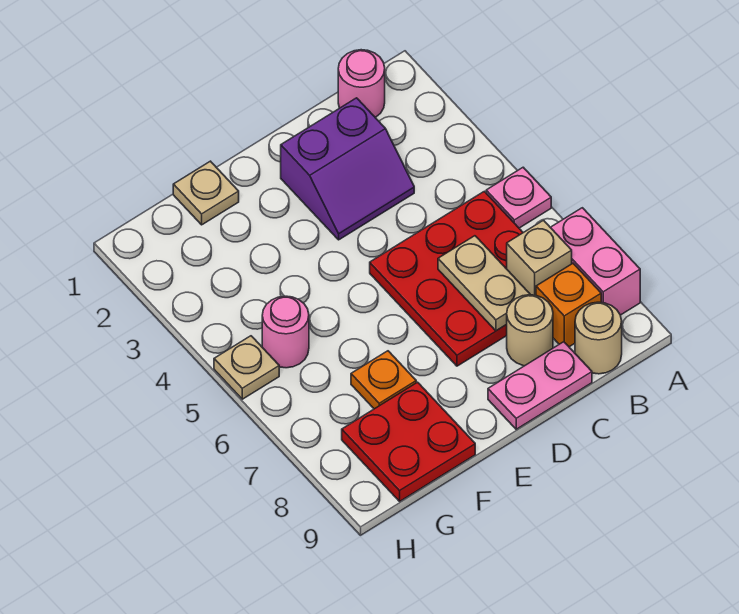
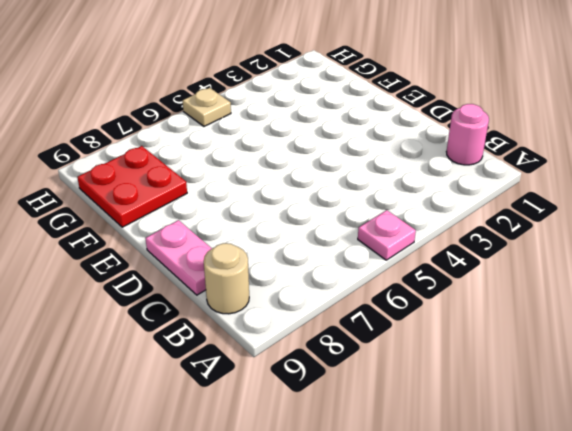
none -> pink brick A7:A8 level 1
none -> red plate B5:D7 level 1
none -> orange brick B8 level 1

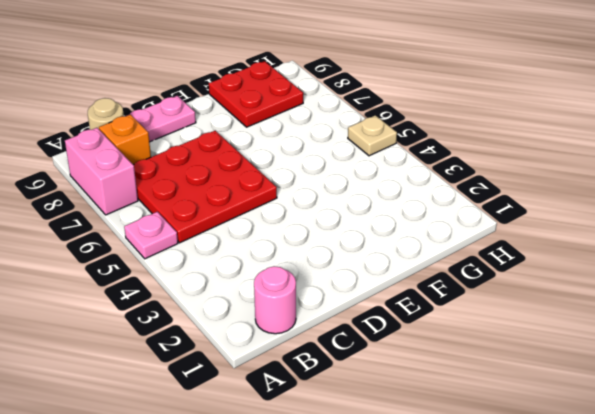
none -> purple slope C2:D3 level 1 top 2
none -> tan round brick C8 level 1
none -> tan plate F1 level 1

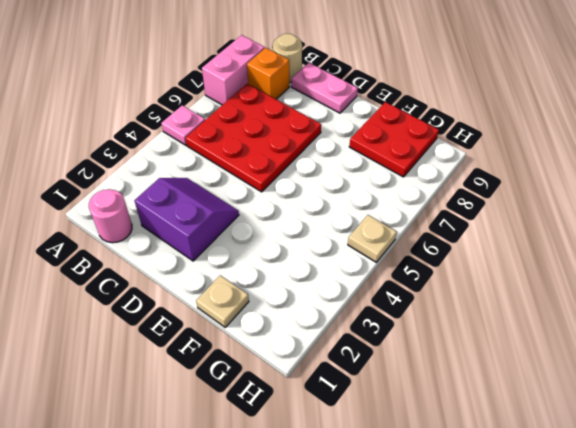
none -> tan round brick C8 level 1
none -> orange plate F7 level 1
none -> pink round brick G5 level 1

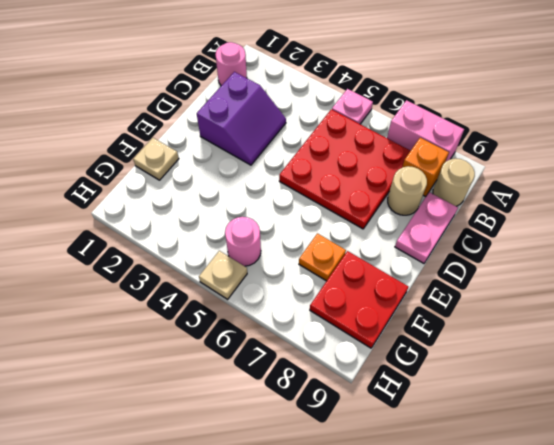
none -> tan brick B7 level 2
none -> tan plate C6:C7 level 2

